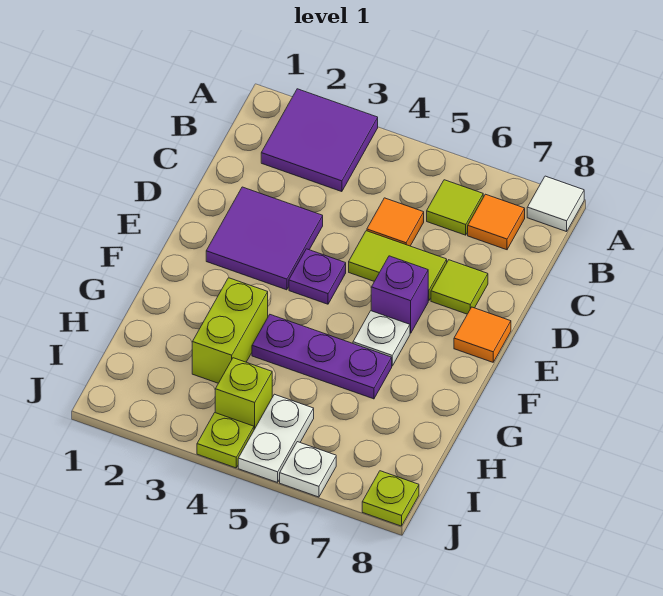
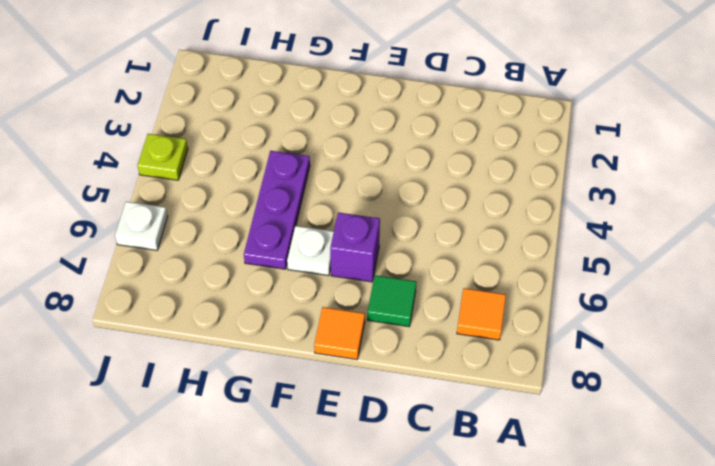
green tile D7 level 1 -> lime tile D7 level 1
none -> purple tile A2:B3 level 1
none -> white tile A8 level 1
none -> lime tile B6 level 1

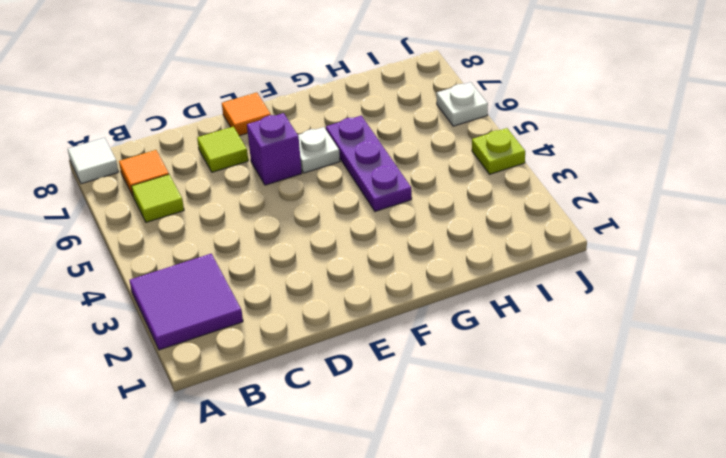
none -> orange tile C5 level 1
none -> purple tile D2:E3 level 1
none -> lime tile D5:D6 level 1

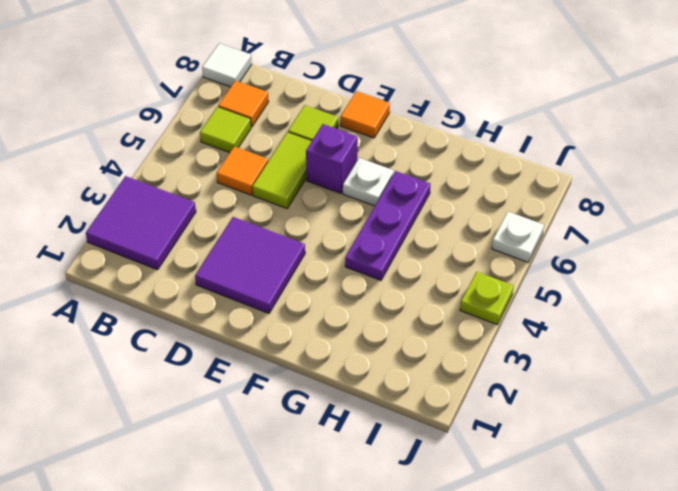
none -> purple plate E4 level 1
none -> lime brick G3:H3 level 1
none -> lime brick I4 level 1

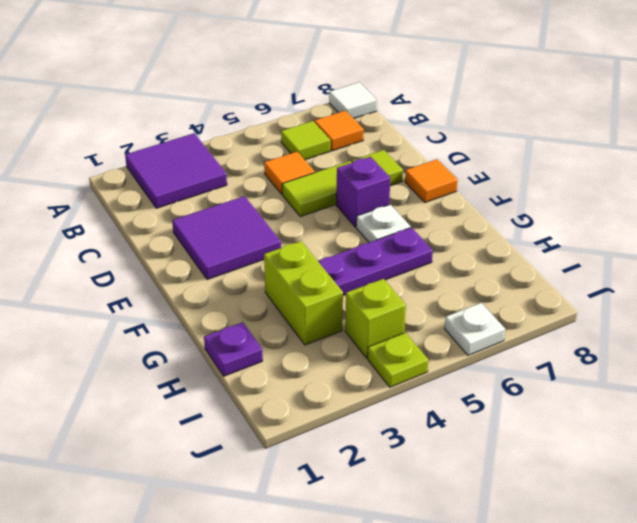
purple plate H1 level 1 -> purple plate E4 level 1
none -> white plate I5:J5 level 1
none -> lime plate J8 level 1

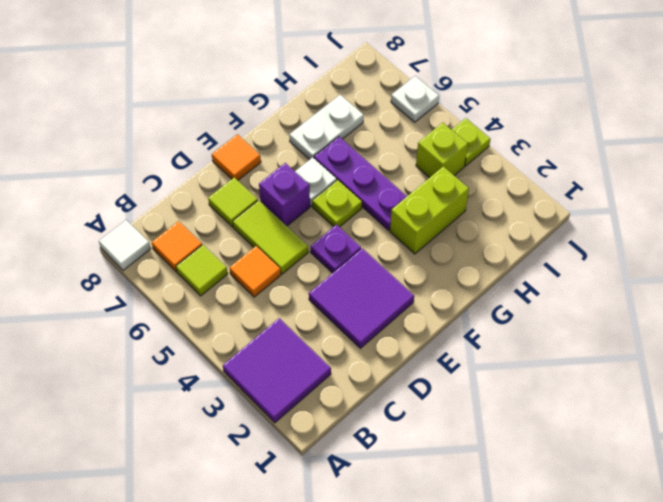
lime plate F5 level 1 -> lime plate J8 level 1
white plate G7:H7 level 1 -> white plate I5:J5 level 1

